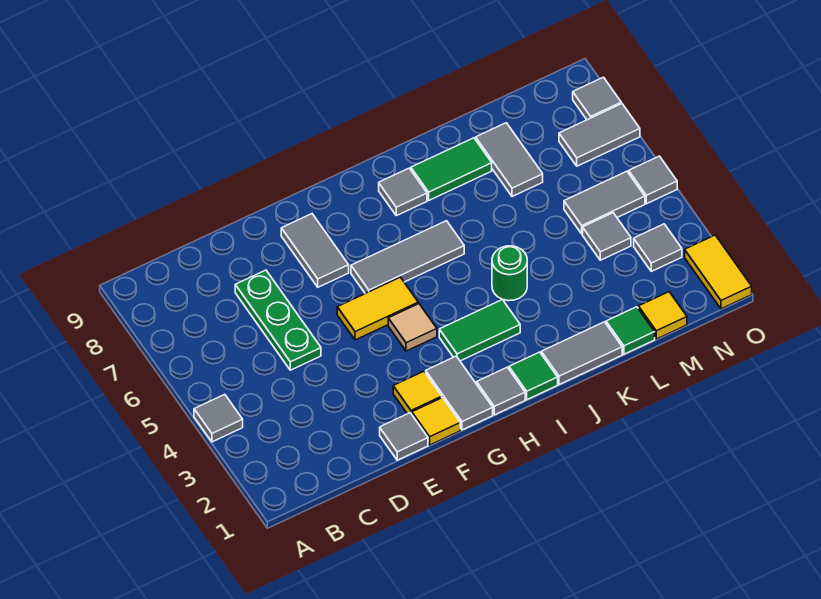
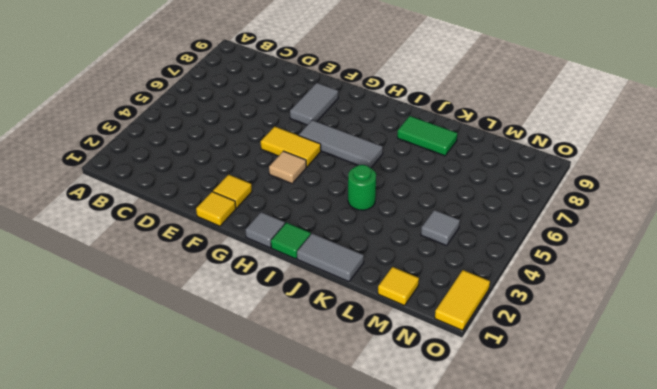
none -> grey tile A4 level 1
none -> green plate D5:D7 level 1
none -> grey tile E1 level 1

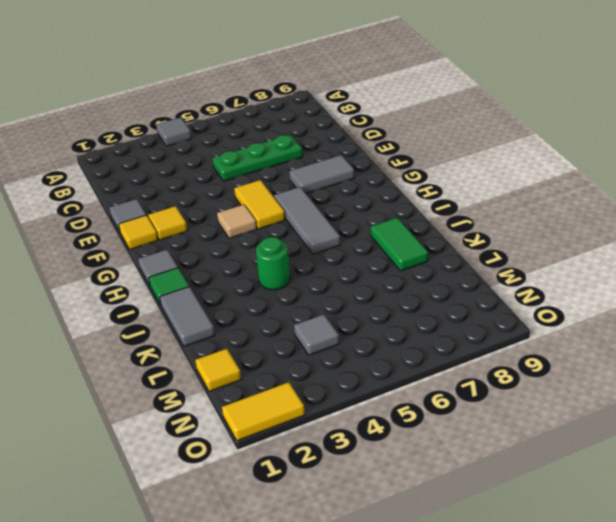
none -> grey tile G1:G2 level 1
none -> green tile H3:I3 level 1
none -> grey tile I8 level 1

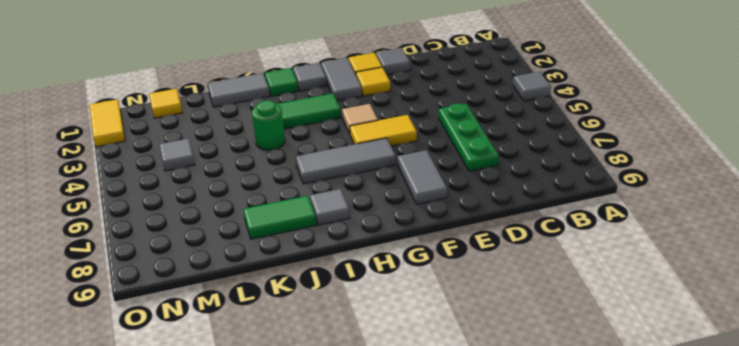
none -> green tile L1 level 1
none -> grey tile L7:L8 level 1
none -> grey tile M5:N5 level 1

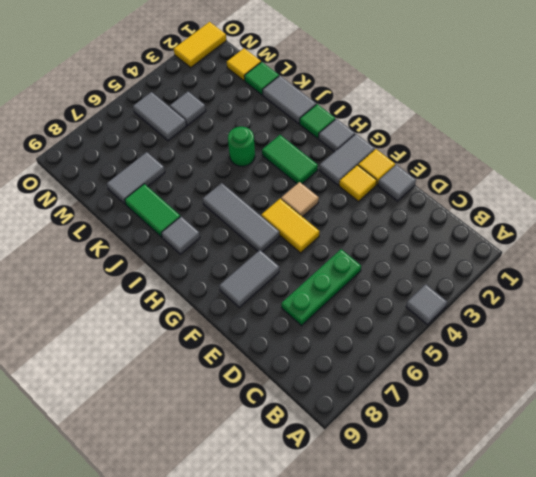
none -> grey tile N3 level 1
none -> grey tile N7:O7 level 1
none -> grey tile O5 level 1

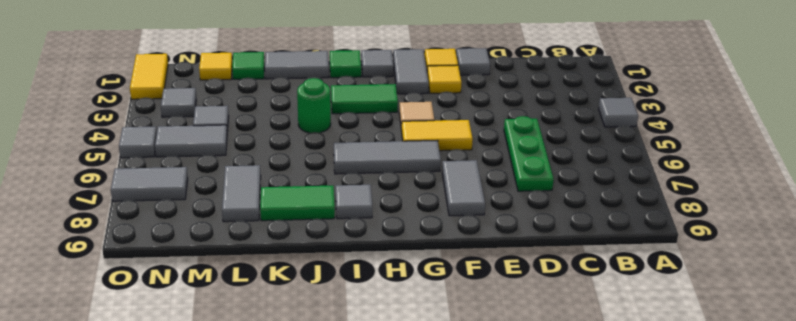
none -> grey tile O8 level 1

